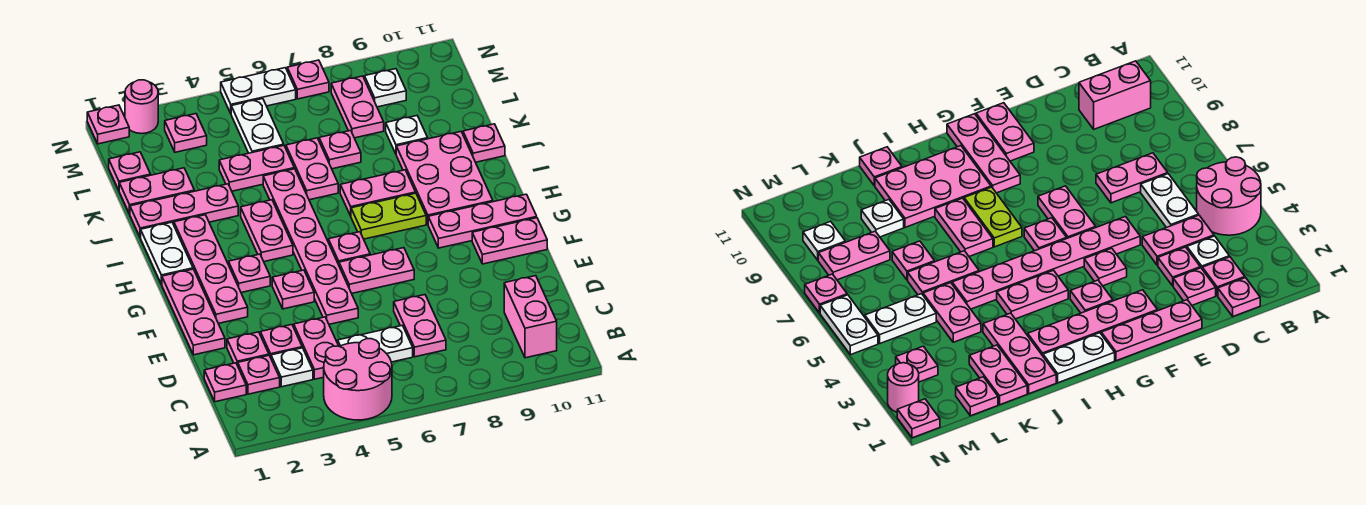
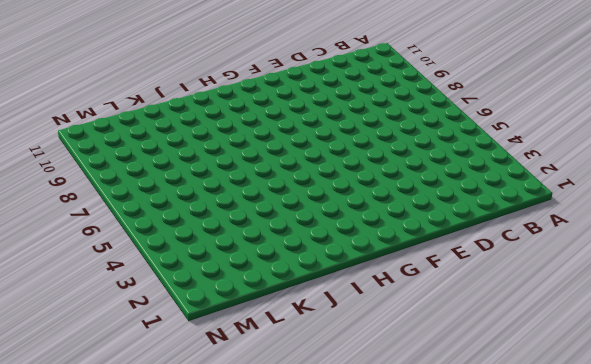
none -> pink round brick A4:B5 level 1
none -> pink brick B10:C10 level 1
none -> pink plate C1 level 1
none -> pink plate C2 level 1

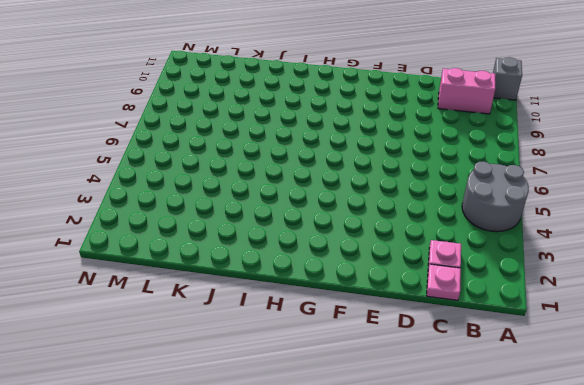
grey round brick A4:B5 level 1 -> pink round brick A4:B5 level 1
grey brick A11 level 1 -> none
none -> white plate C3 level 1
none -> pink plate C4:D4 level 1
none -> white plate C5:C6 level 1
none -> pink plate C7:D7 level 1

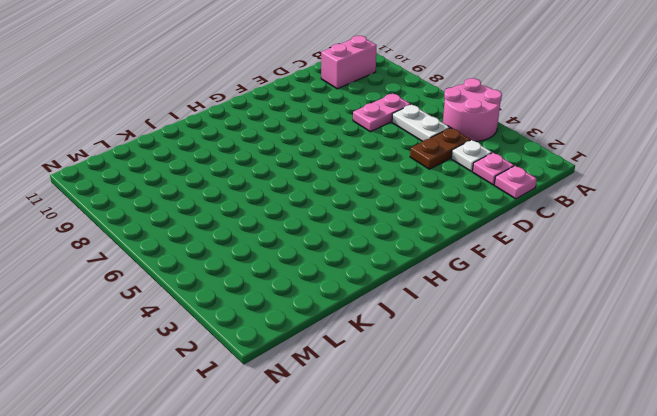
brown plate C4:D4 level 1 -> pink plate C4:D4 level 1
none -> pink plate D2 level 1
none -> pink plate D3 level 1
none -> pink plate E1:G1 level 1
none -> pink plate E5:J5 level 1

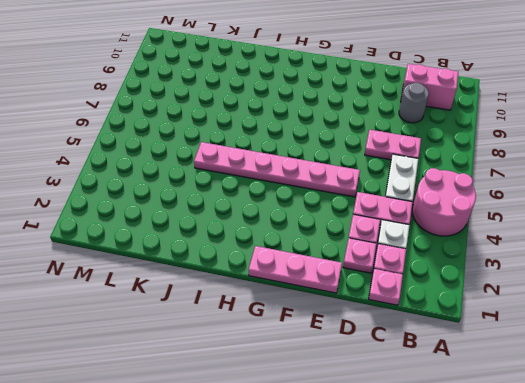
grey round brick C9 level 1 -> none
none -> pink plate F2:I2 level 1
none -> pink plate F4 level 1
none -> pink plate F6:F7 level 1
none -> pink plate F10:F11 level 1

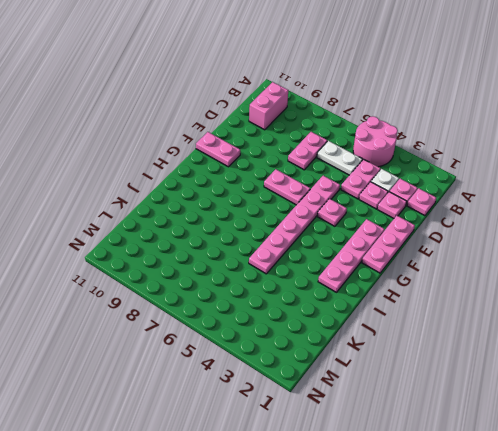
none -> pink plate G3 level 1
none -> pink plate G6 level 1
none -> pink plate G9:G11 level 1
none -> white plate H1:I1 level 1

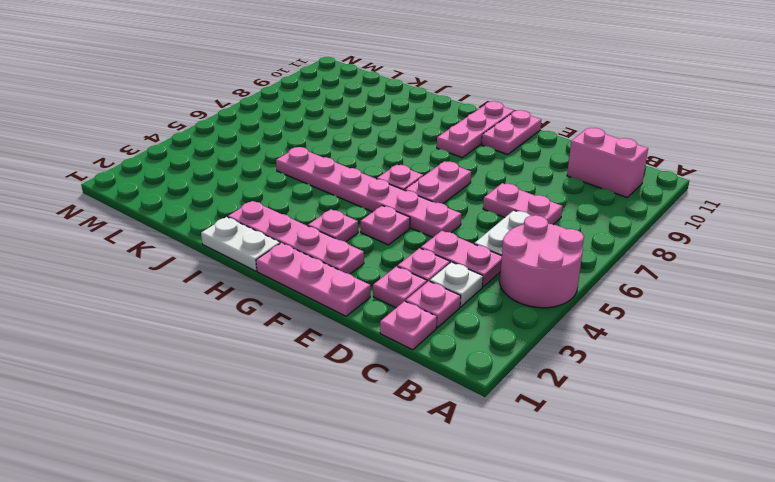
none -> pink plate H4:I4 level 1
none -> lime plate H7:H8 level 1
none -> pink plate H9:J10 level 1
none -> pink plate I7:I8 level 1

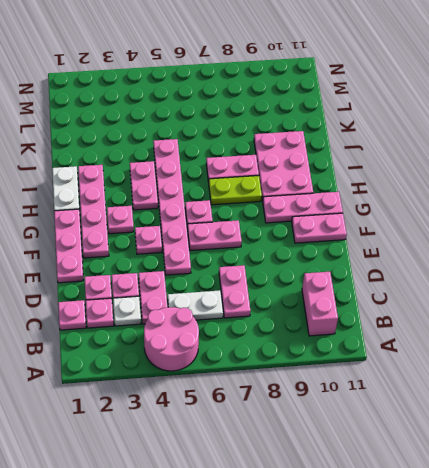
none -> pink plate J1:J3 level 1
none -> pink plate J6:K6 level 1
none -> pink plate J11 level 1
none -> pink plate K1:K2 level 1

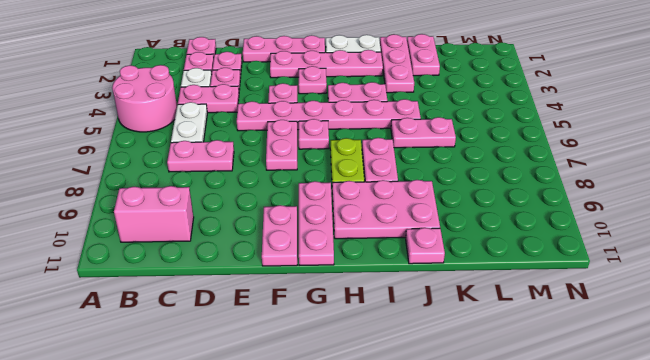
none -> pink plate K4:K5 level 1
none -> pink plate K7 level 1
none -> white plate K9 level 1
none -> pink plate L1 level 1

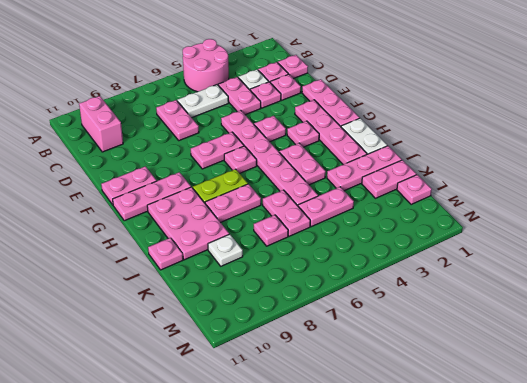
none -> white plate L5:M5 level 1
none -> pink plate L8:M8 level 1
none -> pink plate M3 level 1
none -> white plate M9 level 1

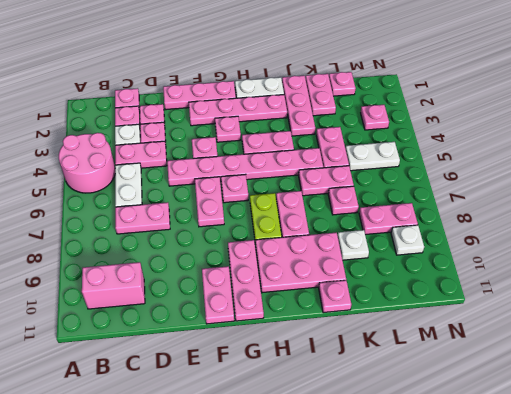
none -> pink plate N1 level 1
none -> pink round brick N2 level 1
none -> white plate N5:N6 level 1
none -> pink plate N7 level 1

